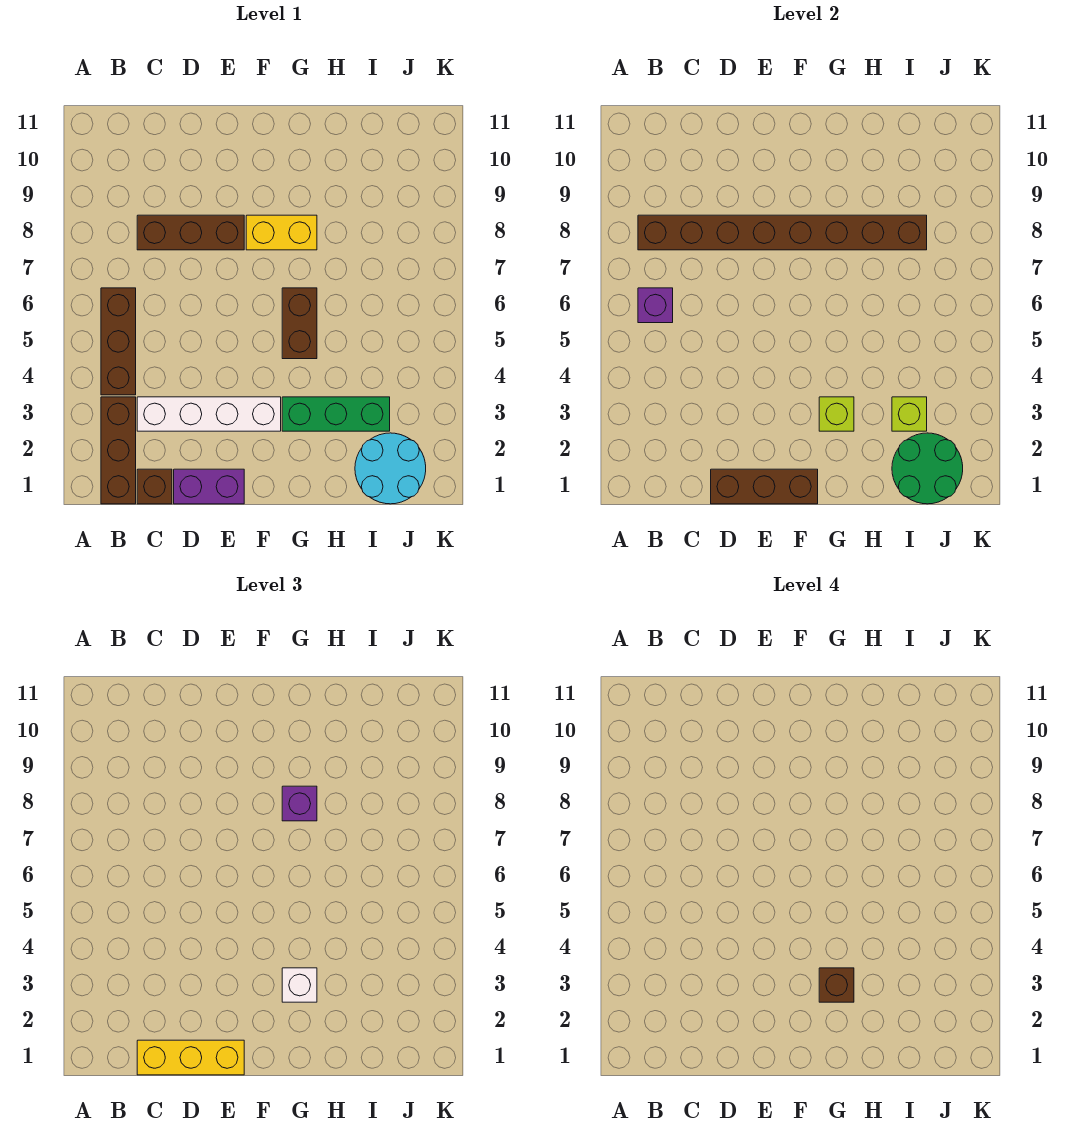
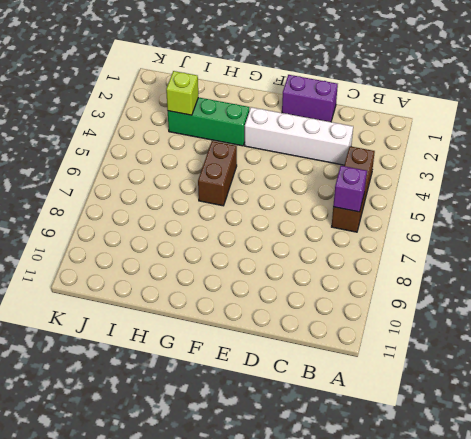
none -> brown brick B1:B3 level 1
none -> brown brick C1 level 1
none -> brown brick C8:E8 level 1

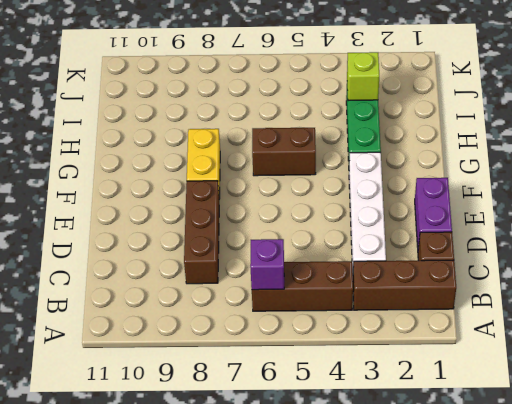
none -> cyan round brick I1:J2 level 1
none -> brown brick B8:I8 level 2
none -> brown brick D1:F1 level 2

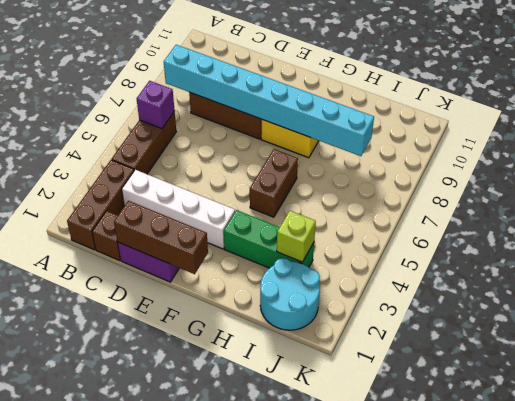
cyan brick B8:I8 level 2 -> brown brick B8:I8 level 2
none -> lime brick G3 level 2
none -> green round brick I1:J2 level 2
none -> yellow brick C1:E1 level 3

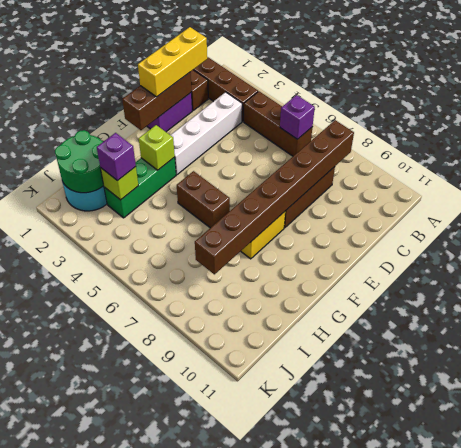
purple brick I3 level 3 -> purple brick G8 level 3
none -> white brick G3 level 3
none -> brown brick G3 level 4

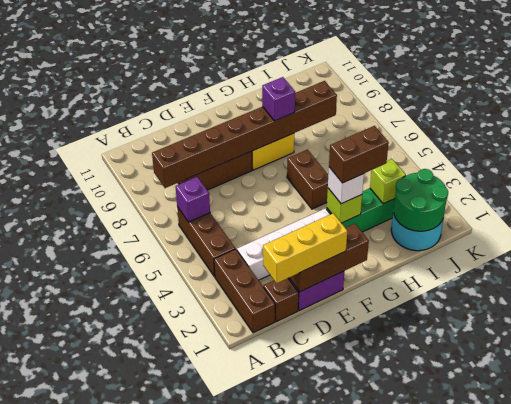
brown brick G3:H3 level 4 -> brown brick G3 level 4

